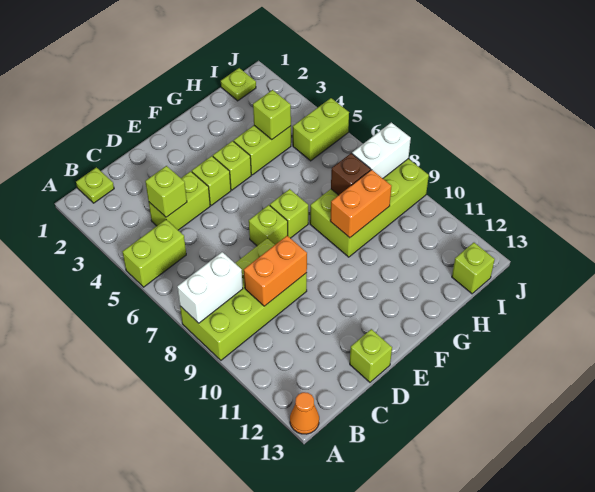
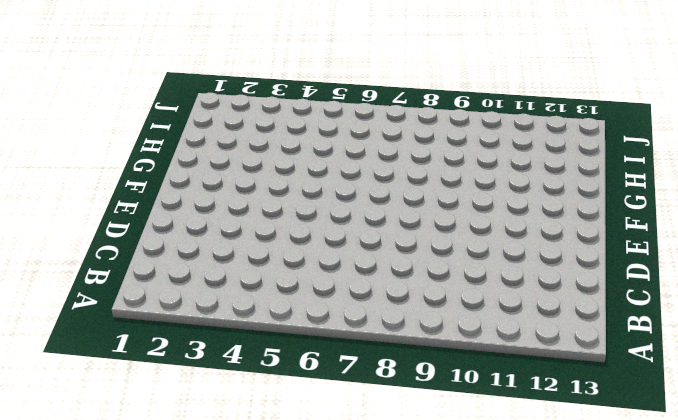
none -> lime brick A5:B5 level 1
none -> lime brick A8:D9 level 1
none -> orange cone A13 level 1

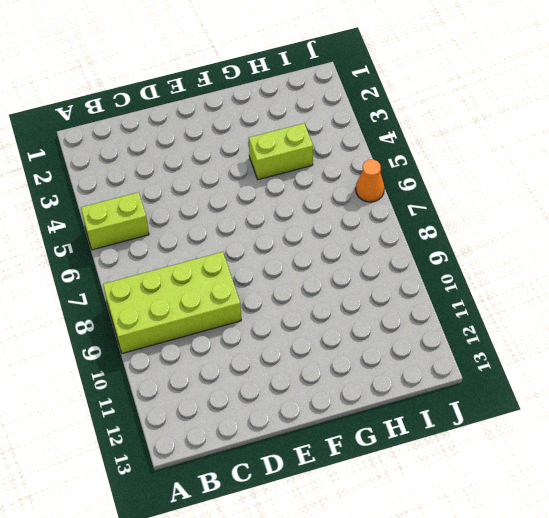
orange cone J6 level 1 -> orange cone A13 level 1
none -> lime plate B1 level 1
none -> lime brick C4:D4 level 1
none -> lime brick D13 level 1

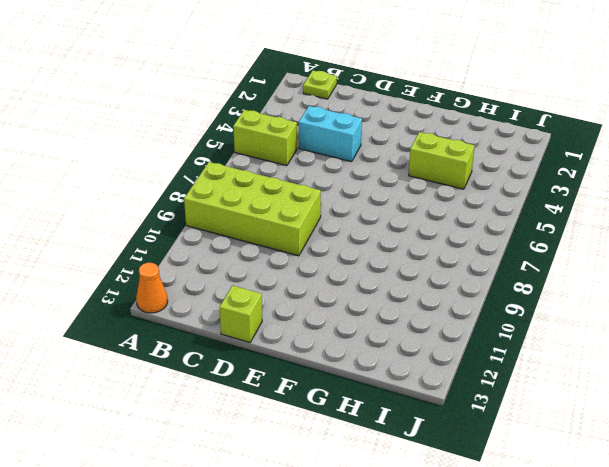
cyan brick C4:D4 level 1 -> lime brick C4:D4 level 1
none -> lime brick E4 level 1
none -> lime brick E7 level 1
none -> lime brick F4 level 1

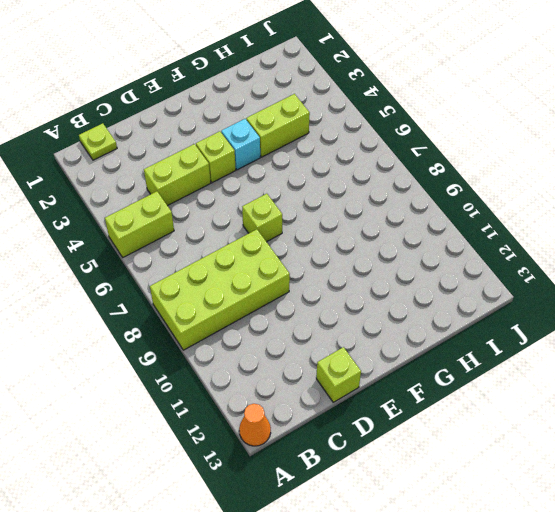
cyan brick F4 level 1 -> lime brick F4 level 1
none -> lime brick F7 level 1
none -> lime brick G8:J9 level 1
none -> lime plate I1 level 1

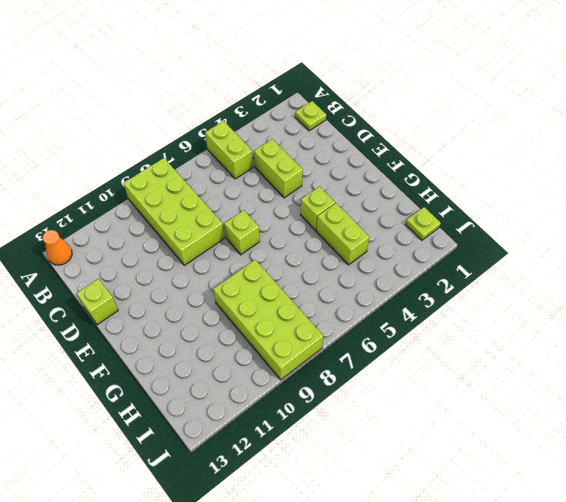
none -> lime brick E4 level 1
none -> lime brick F7 level 1
none -> lime brick I5:J5 level 1

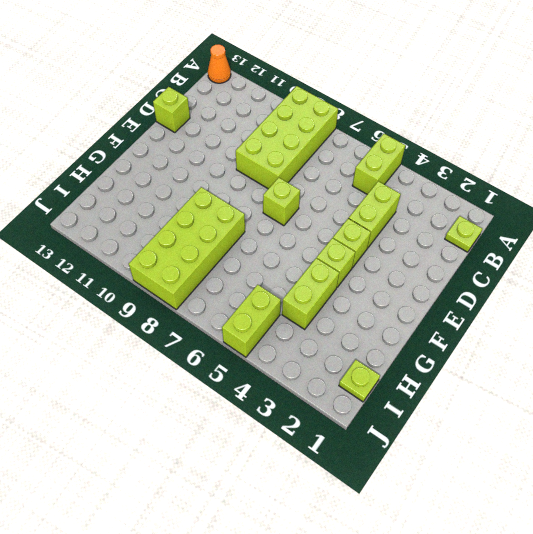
none -> lime brick F7 level 1
none -> lime brick I13 level 1
none -> white brick A8:B8 level 2

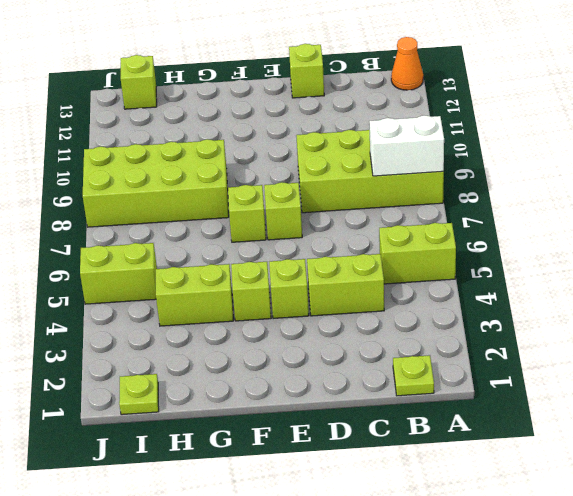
none -> lime brick C4 level 2
none -> orange brick C9:D9 level 2
none -> orange brick G9:H9 level 2

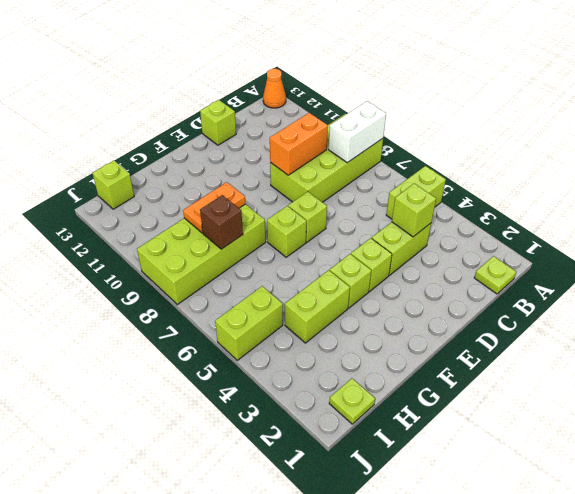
orange plate G9:H9 level 2 -> orange brick G9:H9 level 2
none -> lime brick H4 level 2
none -> white brick I8:J8 level 2

